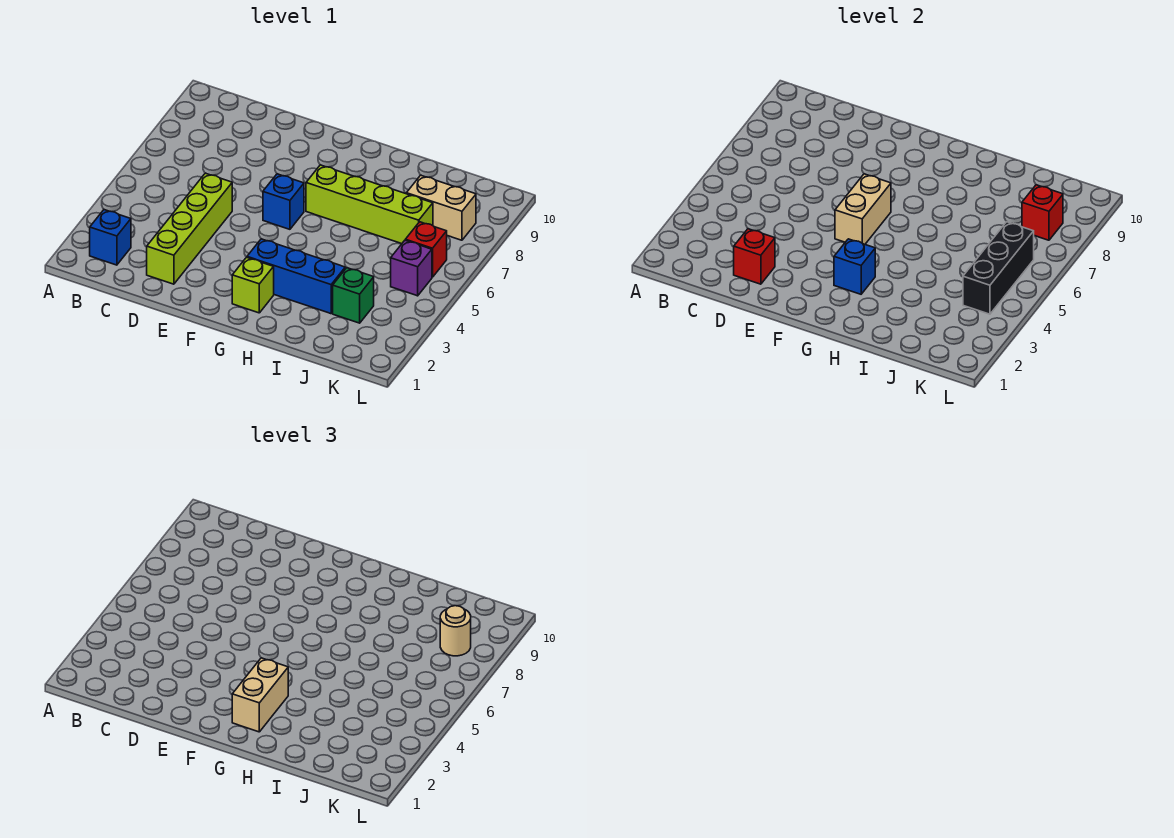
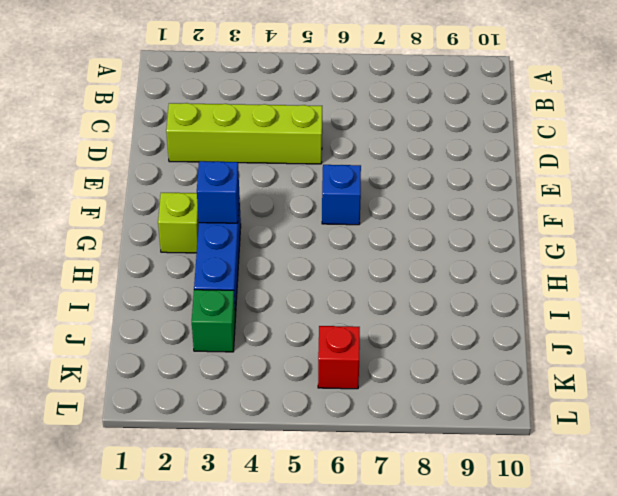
none -> blue brick B2 level 1
none -> lime brick G7:J7 level 1
none -> tan brick J8:K8 level 1

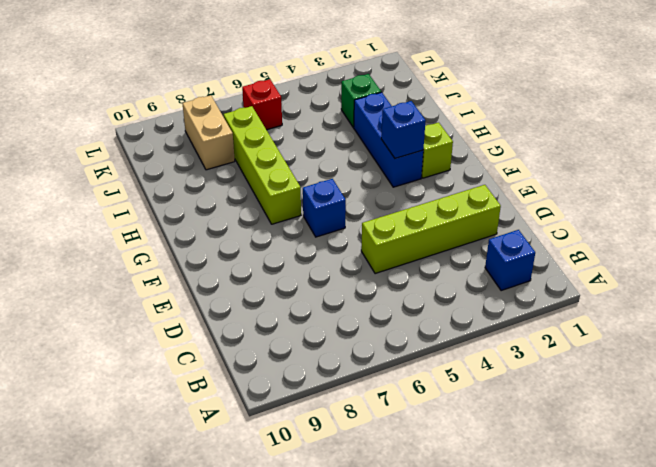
none -> purple brick K5 level 1
none -> red brick D2 level 2
none -> tan brick F5:F6 level 2

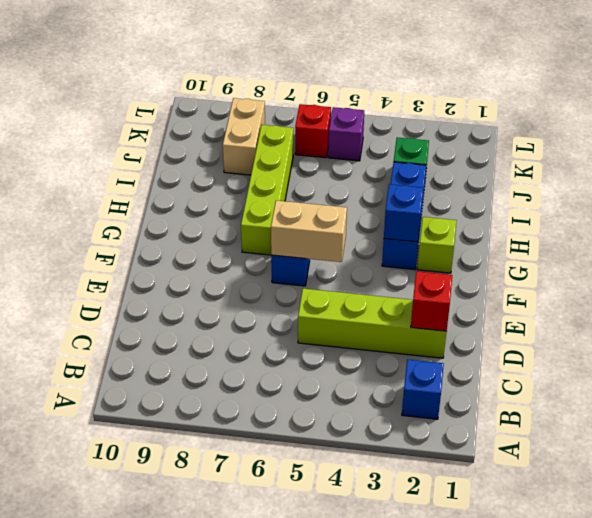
none -> black brick K4:K6 level 2
none -> red brick K8 level 2
none -> tan brick G2:G3 level 3

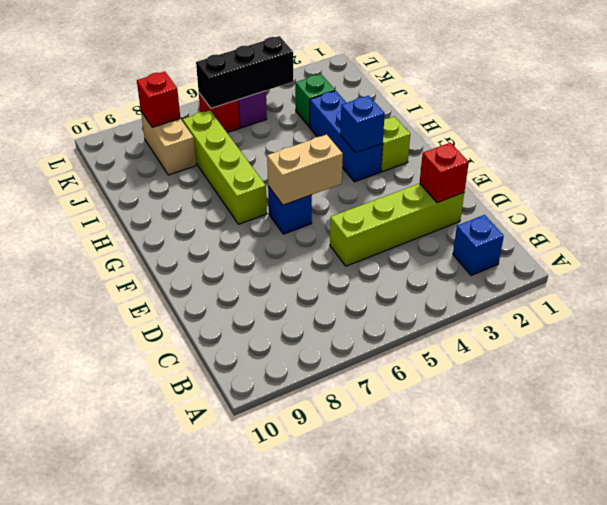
none -> tan brick G2:G3 level 3
none -> tan round brick K8 level 3

